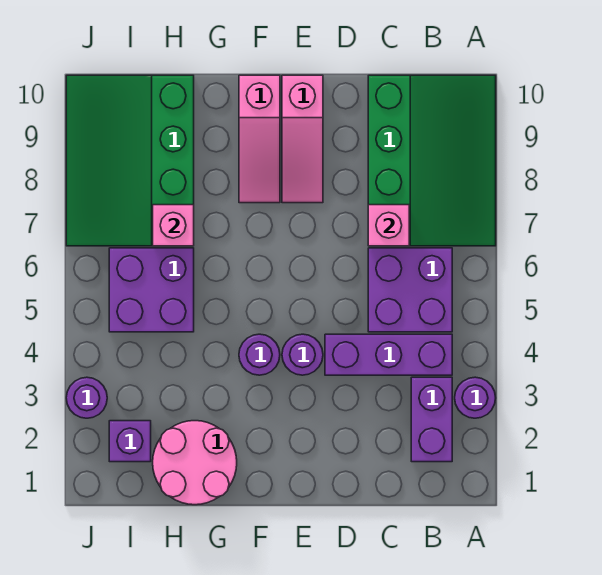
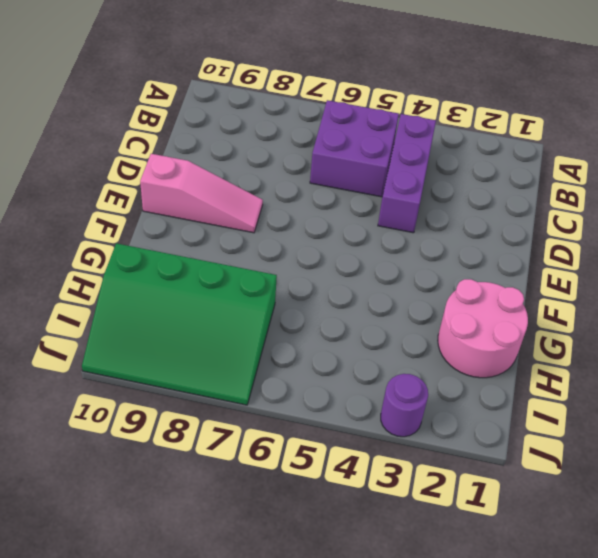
none -> purple round brick A3 level 1
none -> green slope A7:C10 level 1 top C
none -> purple brick B2:B3 level 1

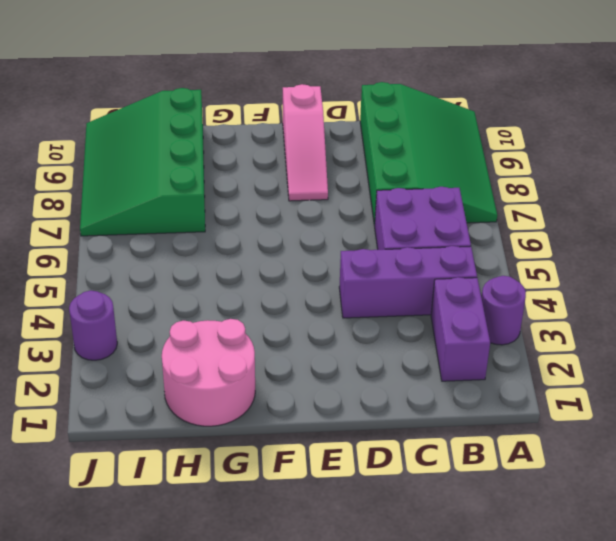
none -> purple round brick E4 level 1
none -> purple round brick F4 level 1
none -> pink slope F8:F10 level 1 top 10

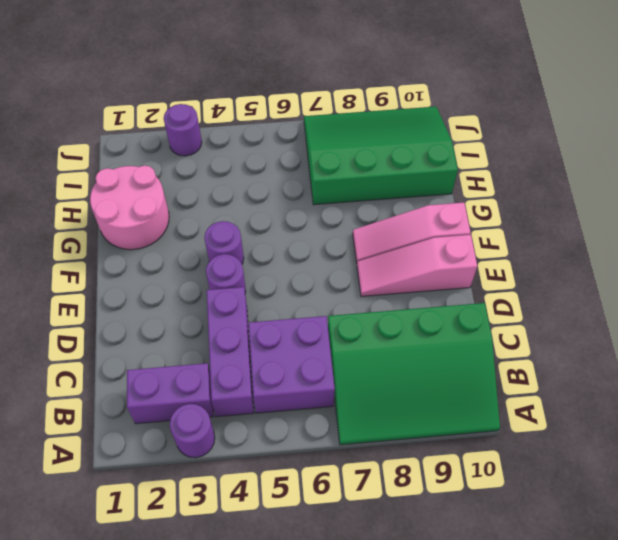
none -> purple brick H5:I6 level 1
none -> purple brick I2 level 1
none -> pink brick C7 level 2

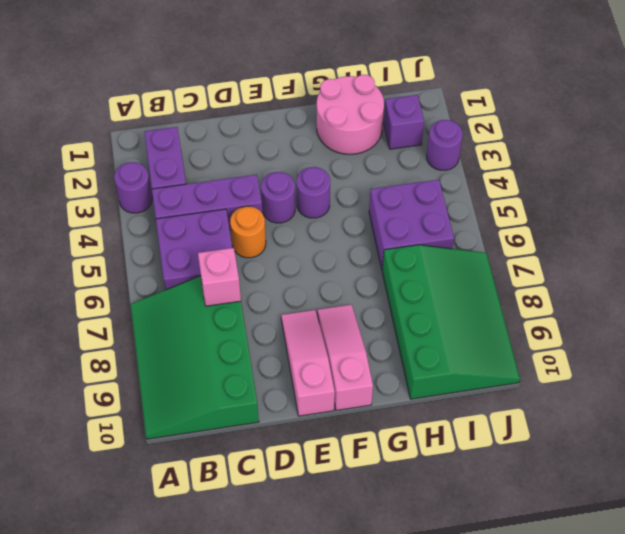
orange round brick D5 level 1 -> none
none -> pink brick H7 level 2

